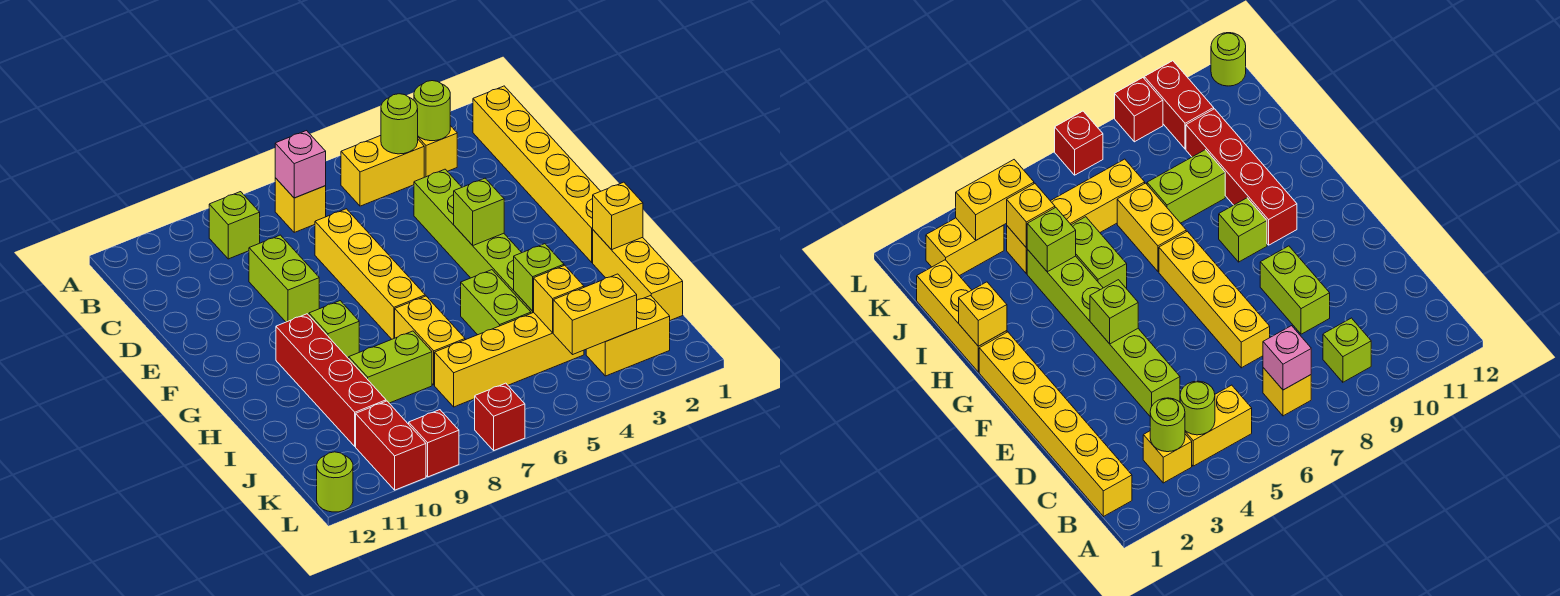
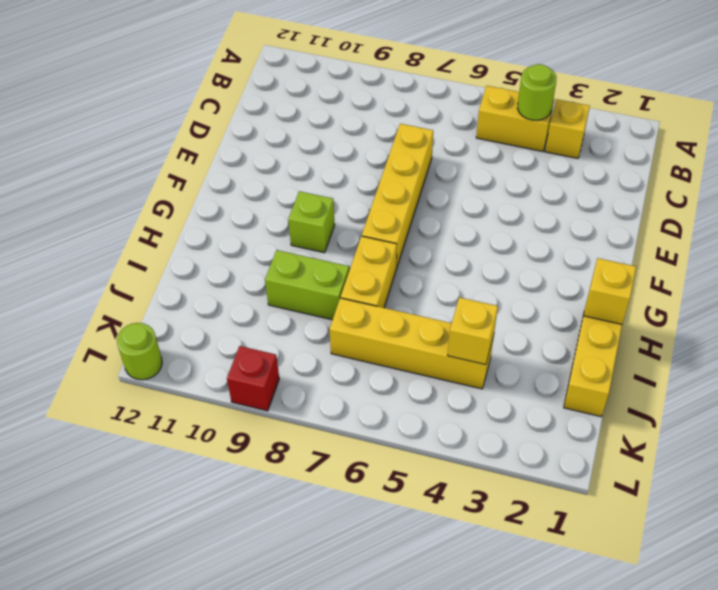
none -> yellow brick B1:G1 level 1
none -> yellow brick B7 level 1
none -> lime brick B9 level 1

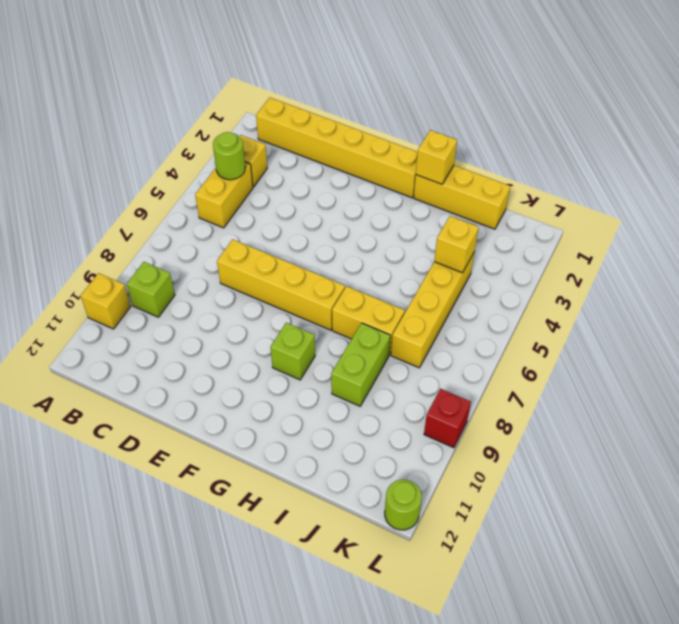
yellow brick A10 level 1 -> yellow brick B7 level 1
none -> lime brick D4:I4 level 1
none -> lime brick D9:E9 level 1
none -> red brick G10:J10 level 1

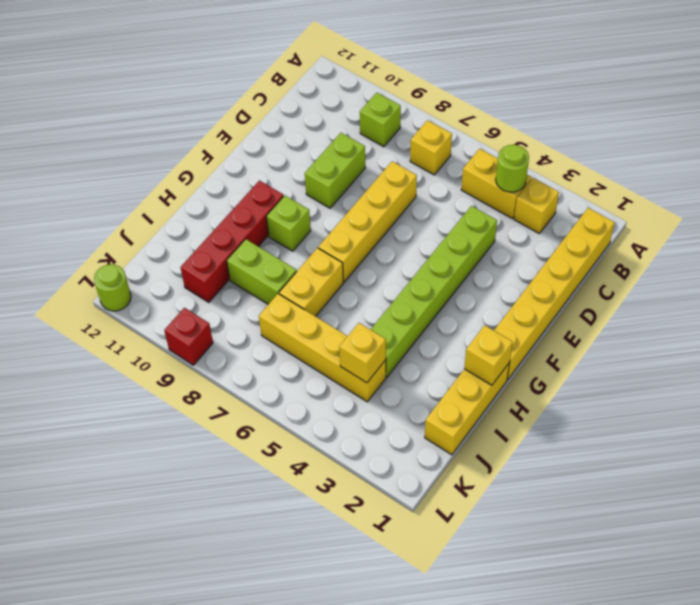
none -> lime brick H5:I5 level 1
none -> yellow brick K2:K3 level 1
none -> red brick K10:L10 level 1

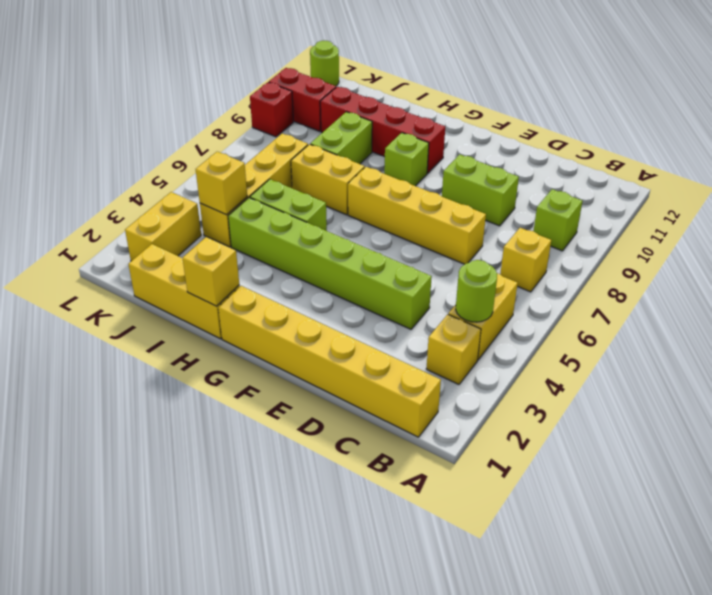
none -> red brick L7 level 1
none -> lime round brick B3 level 2
none -> pink brick B7 level 2

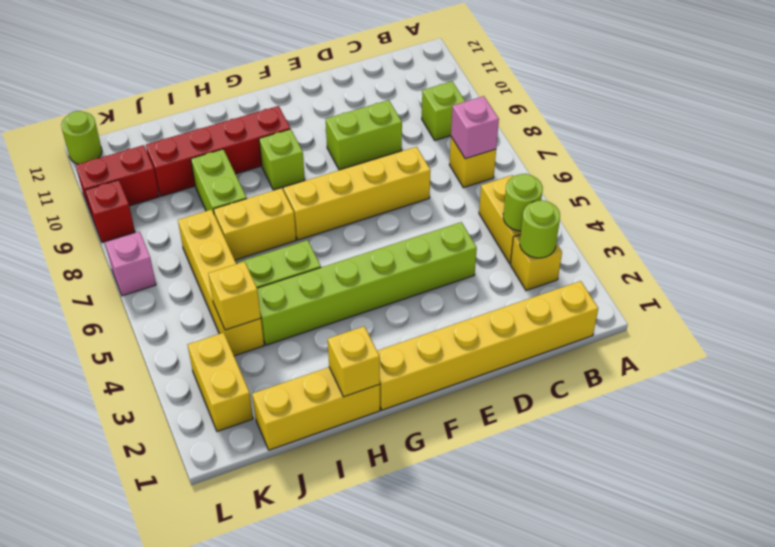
pink brick L7 level 1 -> red brick L7 level 1
none -> lime brick F4 level 2
none -> lime brick I4 level 2
none -> yellow brick K3:K4 level 2

